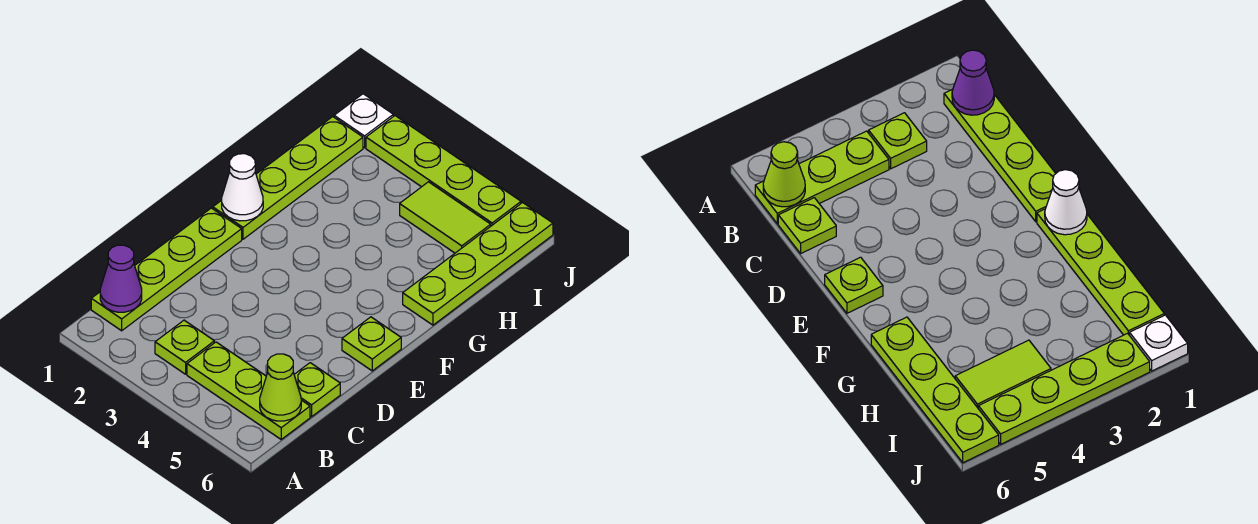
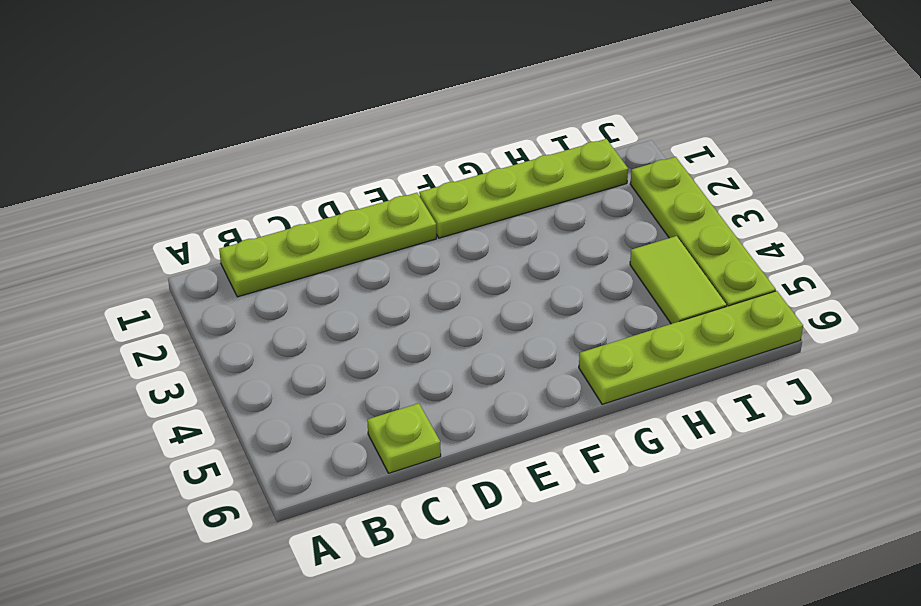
none -> lime plate B3 level 1
none -> lime plate B4:B6 level 1
none -> lime plate E6 level 1

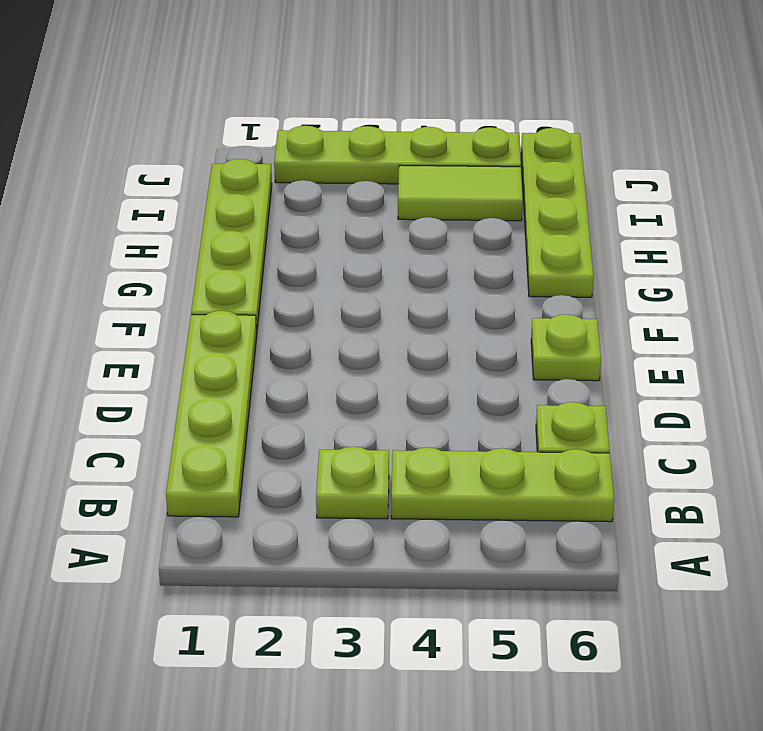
none -> white plate J1 level 1
none -> purple cone B1 level 2
none -> lime cone B6 level 2

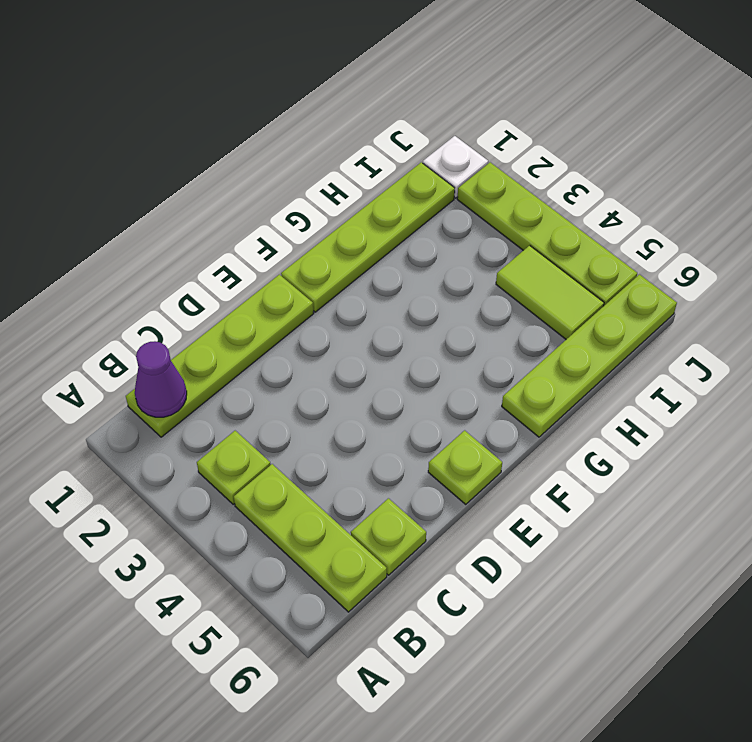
none -> lime cone B6 level 2
none -> white cone F1 level 2

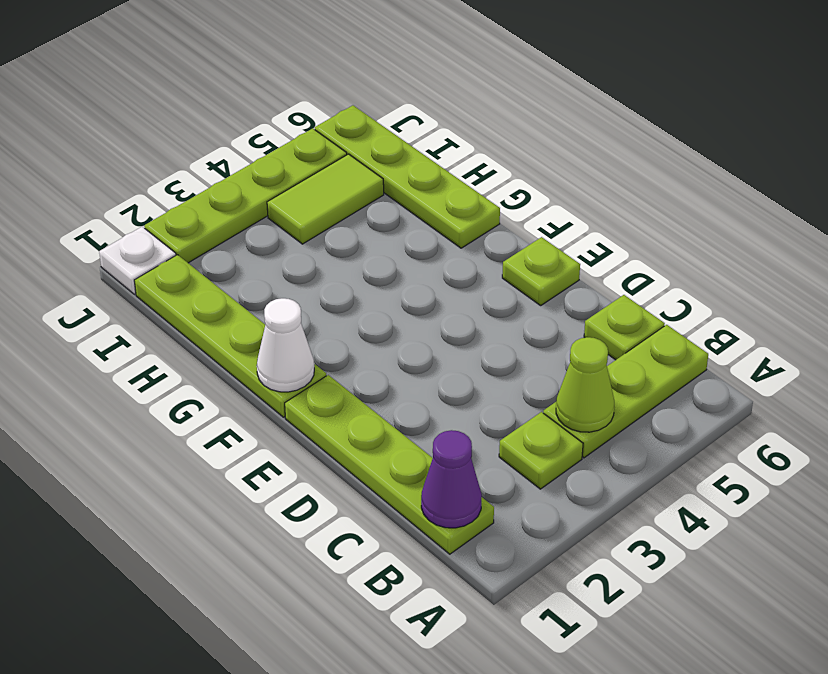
lime cone B4 level 2 -> lime cone B6 level 2

